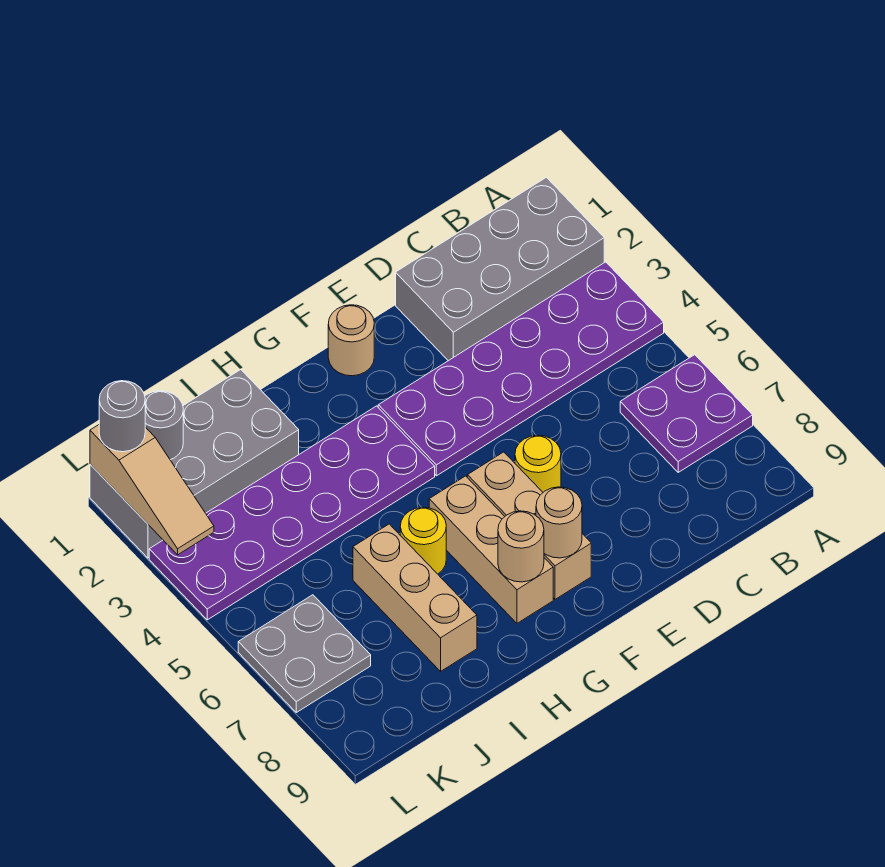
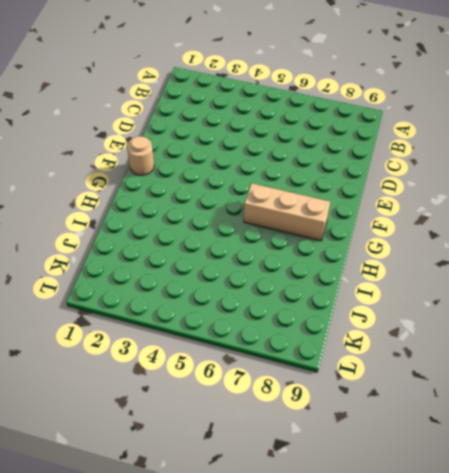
none -> grey brick A1:D2 level 1
none -> purple plate A3:F4 level 1
none -> purple plate A6:B7 level 1

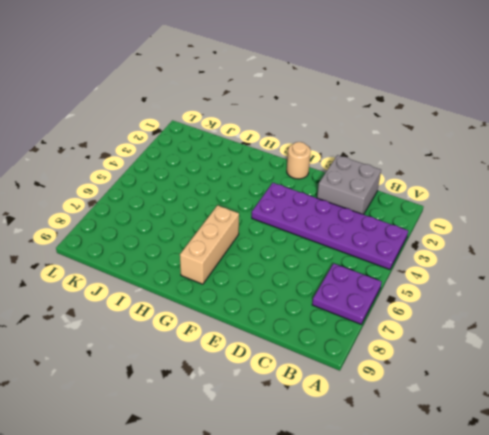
grey brick C1:D2 level 1 -> grey brick A1:D2 level 1
none -> yellow round brick E6 level 1
none -> tan brick F6:F8 level 1
none -> purple plate G3:L4 level 1

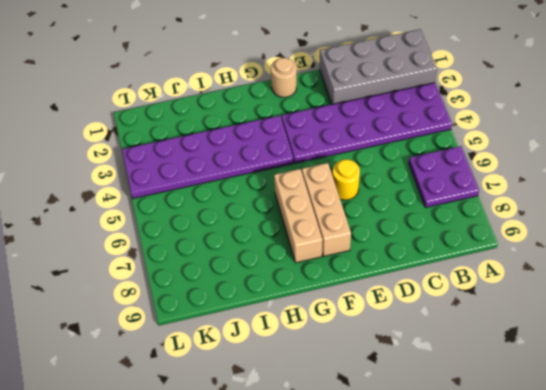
none -> yellow round brick H6 level 1
none -> grey brick I1:L2 level 1
none -> tan brick I6:I8 level 1

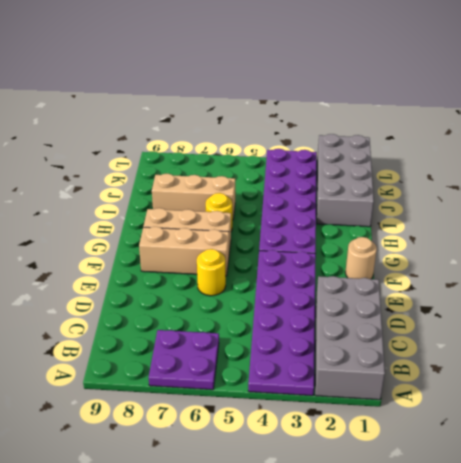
none -> grey plate K6:L7 level 1
none -> tan round brick F8 level 2
none -> tan round brick G8 level 2

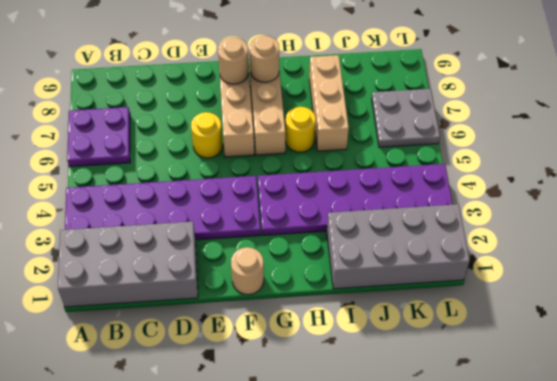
none -> grey round brick K1 level 2
none -> tan slope L1:L3 level 2 top 1
none -> grey round brick L1 level 3

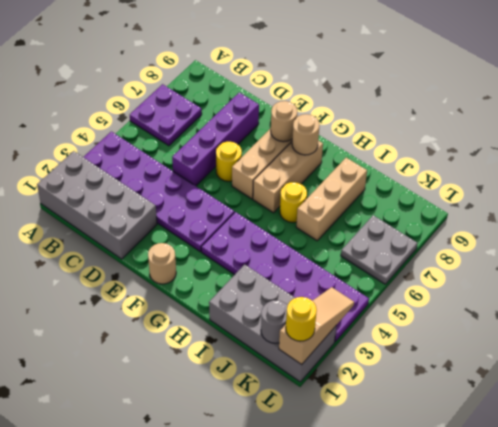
purple brick D5:D8 level 1 -> none
yellow round brick L1 level 3 -> grey round brick L1 level 3

